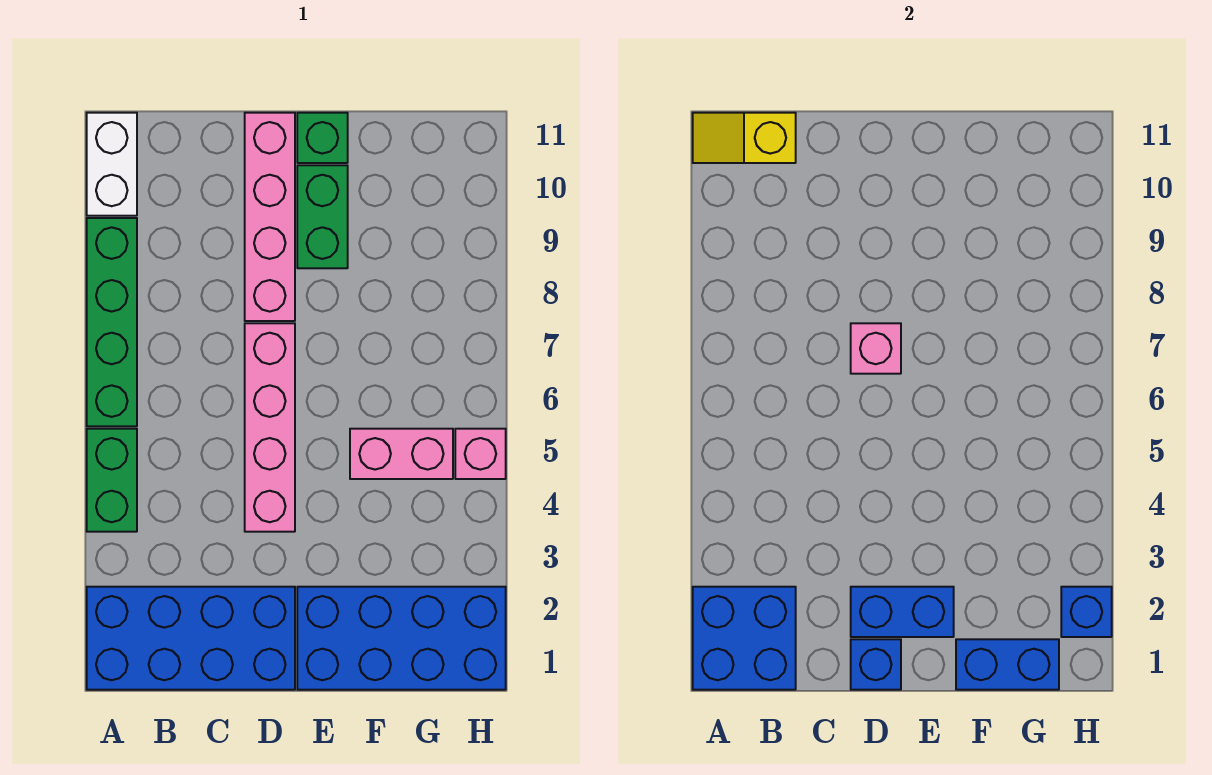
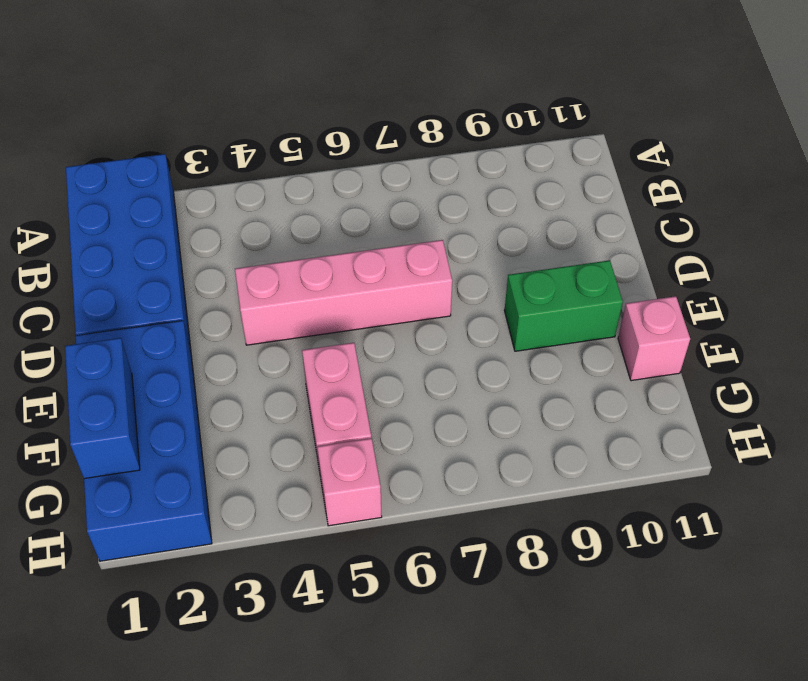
pink brick F11 level 1 -> pink brick D7 level 2
none -> green brick A4:A5 level 1
none -> green brick A6:A9 level 1
none -> white brick A10:A11 level 1

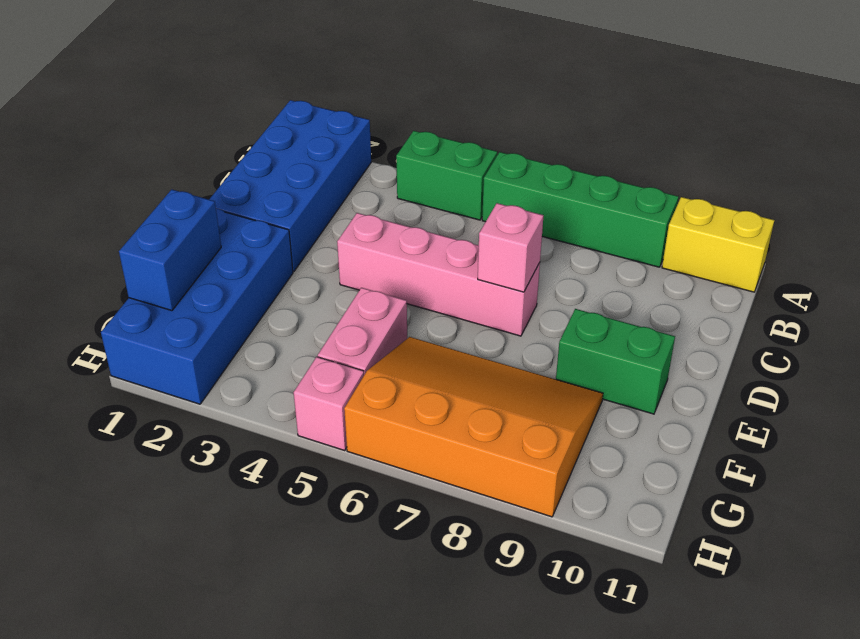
yellow brick A10:A11 level 1 -> white brick A10:A11 level 1
orange slope F6:H9 level 1 top H -> none
none -> pink brick D8:D11 level 1
none -> green brick E11 level 1
none -> blue brick A1:B2 level 2

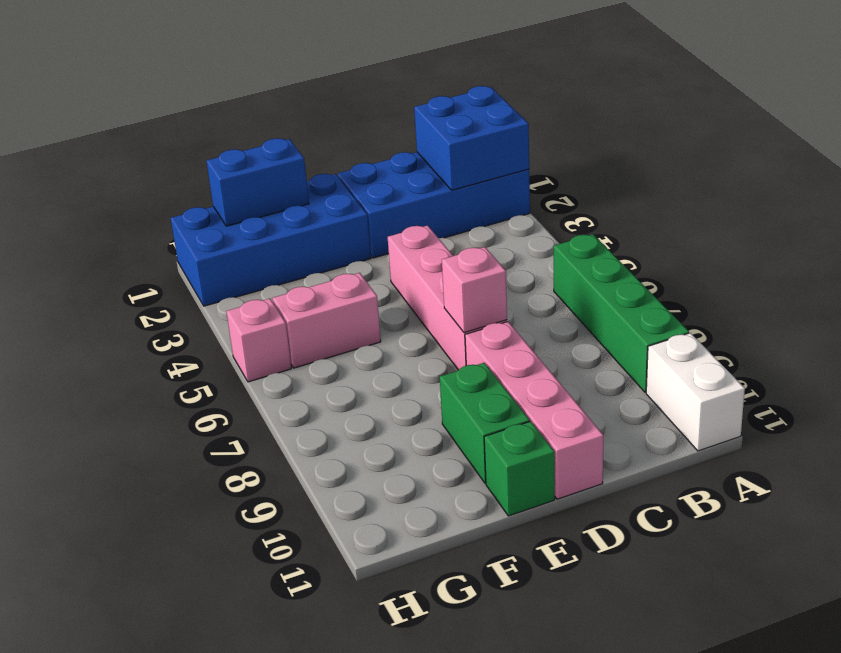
none -> green brick A4:A5 level 1
none -> yellow slope A11:B11 level 2 top B
none -> blue brick D1 level 2

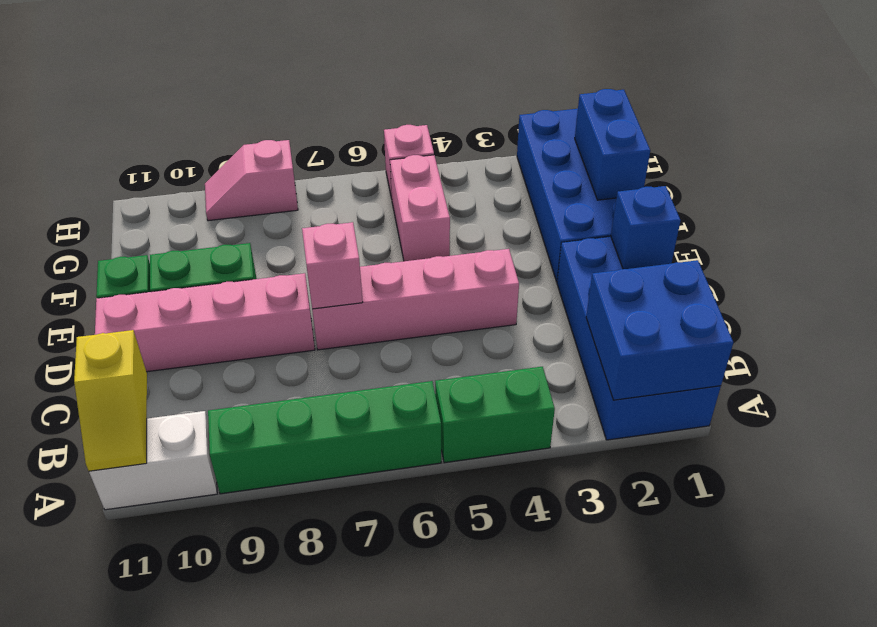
pink slope H8:H9 level 1 top 8 -> none
none -> blue brick D2:E2 level 2
none -> blue brick H2 level 2

